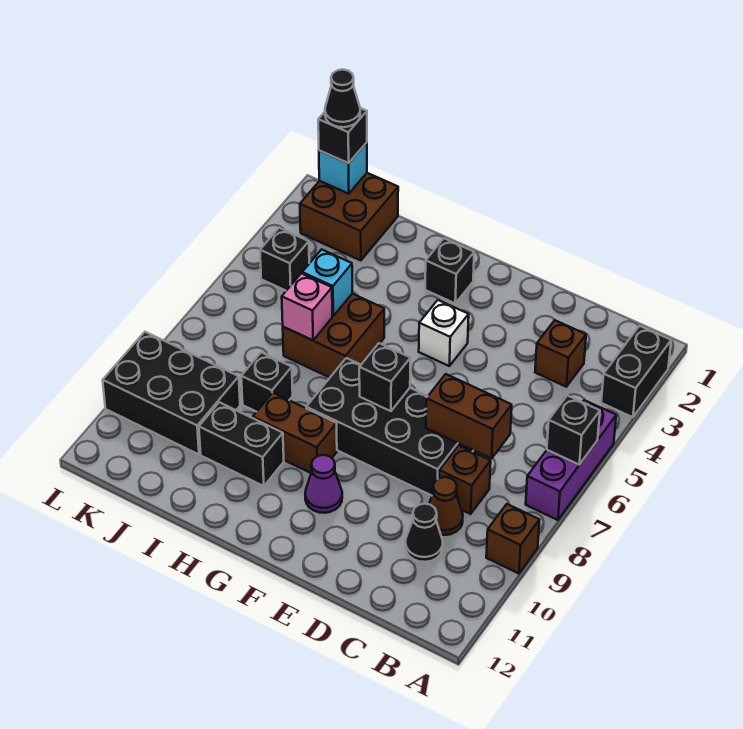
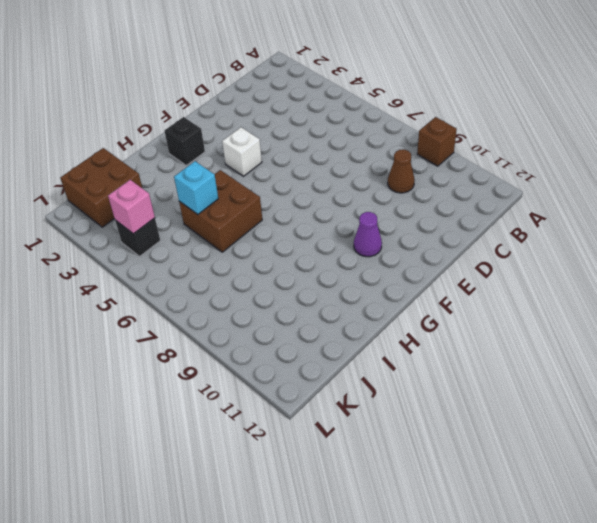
pink brick K4 level 2 -> pink brick I6 level 2
none -> black brick A2:A3 level 1
none -> purple brick A5:A7 level 1
none -> brown brick C3 level 1

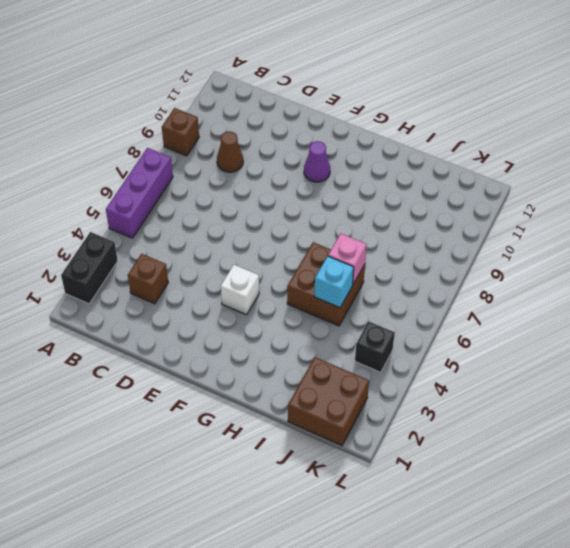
none -> brown brick C8 level 1
none -> black cone C10 level 1
none -> black brick D7:G8 level 1

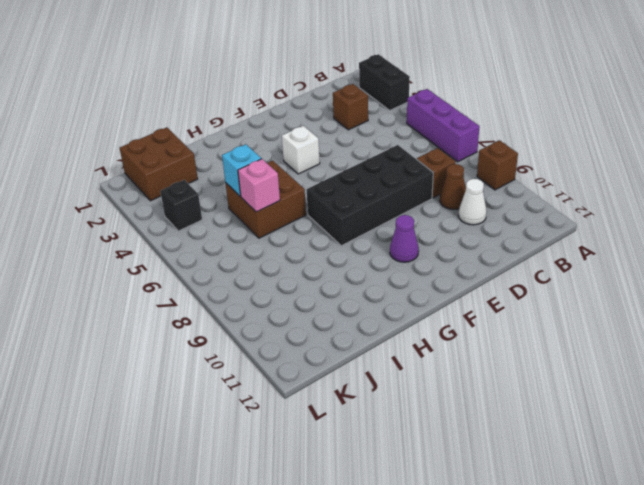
white cone C10 level 1 -> black cone C10 level 1
none -> black brick G2 level 1
none -> brown brick G9:H9 level 1
none -> black brick H10:I10 level 1

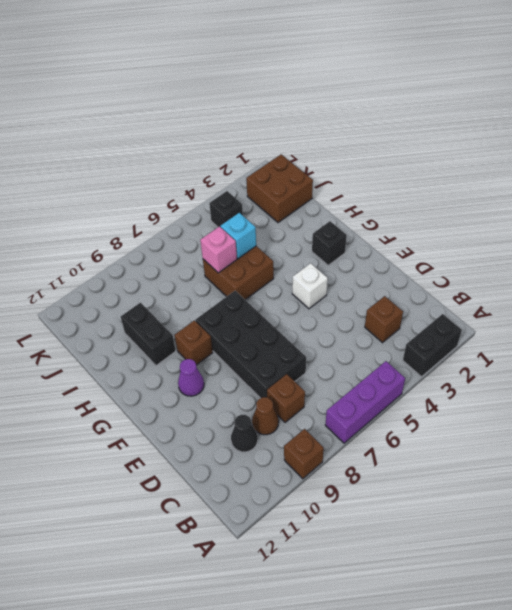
brown brick G9 level 1 -> brown brick G9:H9 level 1
none -> black brick I8 level 1
none -> black brick J9:L10 level 1
none -> black brick A6 level 2

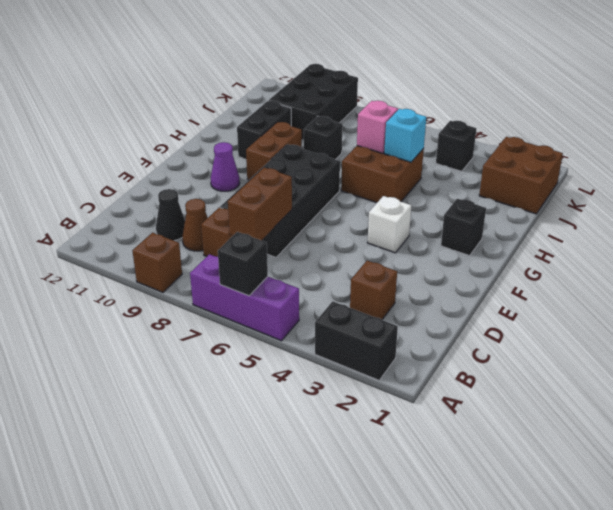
none -> black brick F7 level 2
none -> cyan brick K1 level 2
none -> black brick K1 level 3

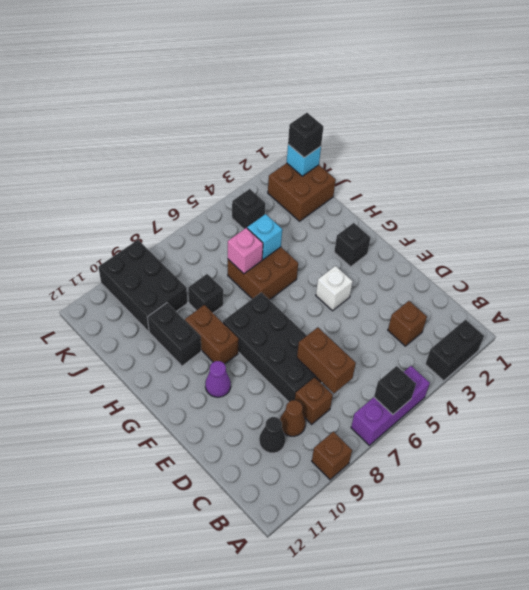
none -> black brick F7 level 2
none -> black cone K1 level 4

